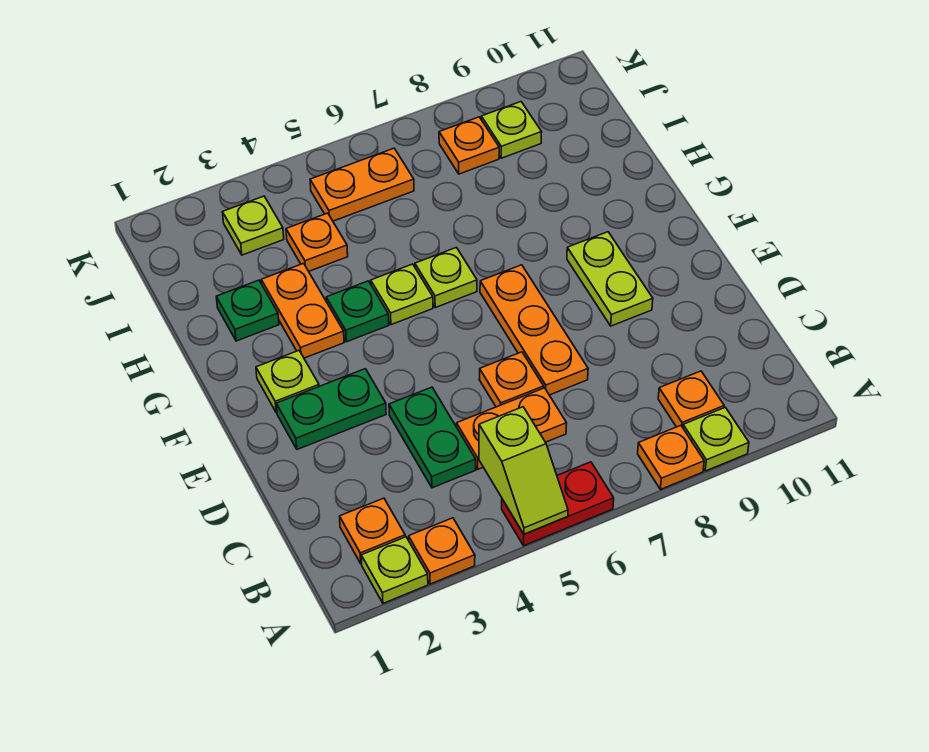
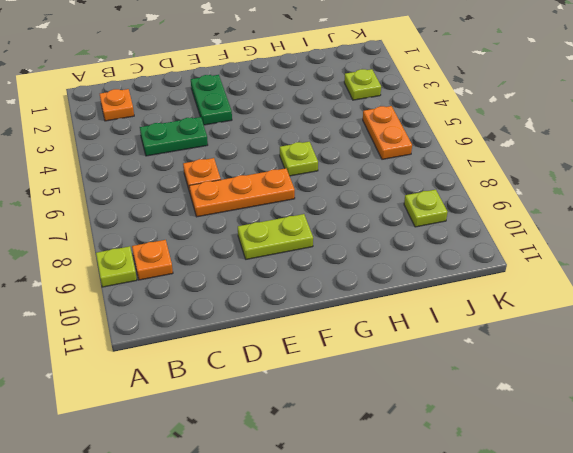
none -> lime plate A2 level 1
none -> orange plate A3 level 1
none -> red plate A5:A6 level 1

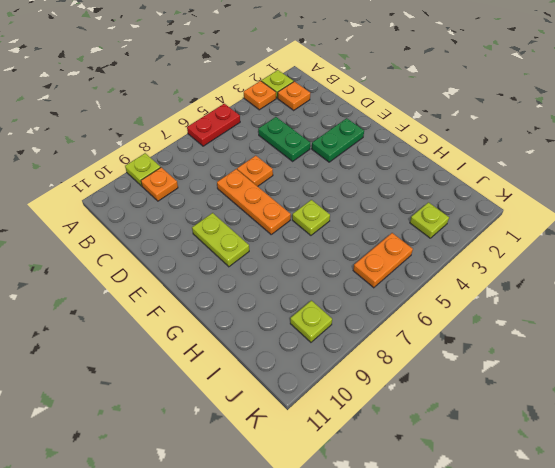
none -> orange plate A8 level 1
none -> orange plate C5:C6 level 1
none -> lime plate F2 level 1

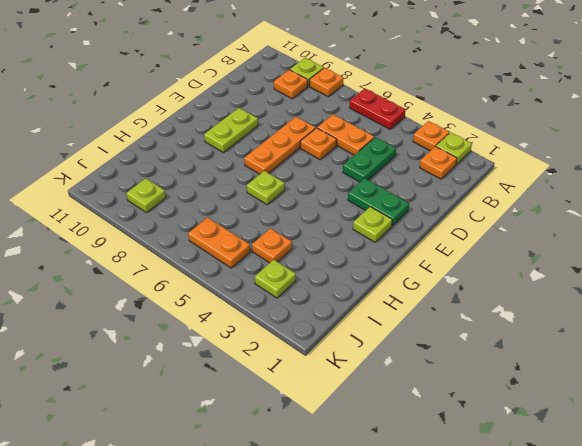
none -> orange plate G3:H3 level 1
none -> green plate G4 level 1
none -> lime plate G5 level 1

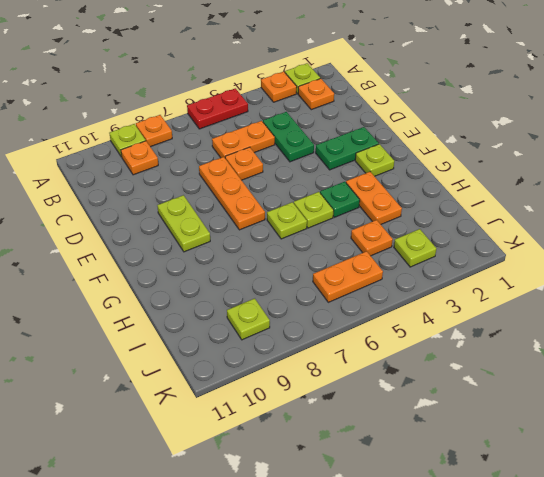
none -> green plate H2 level 1
none -> orange plate J8 level 1
none -> lime slope A5:B5 level 2 top B

